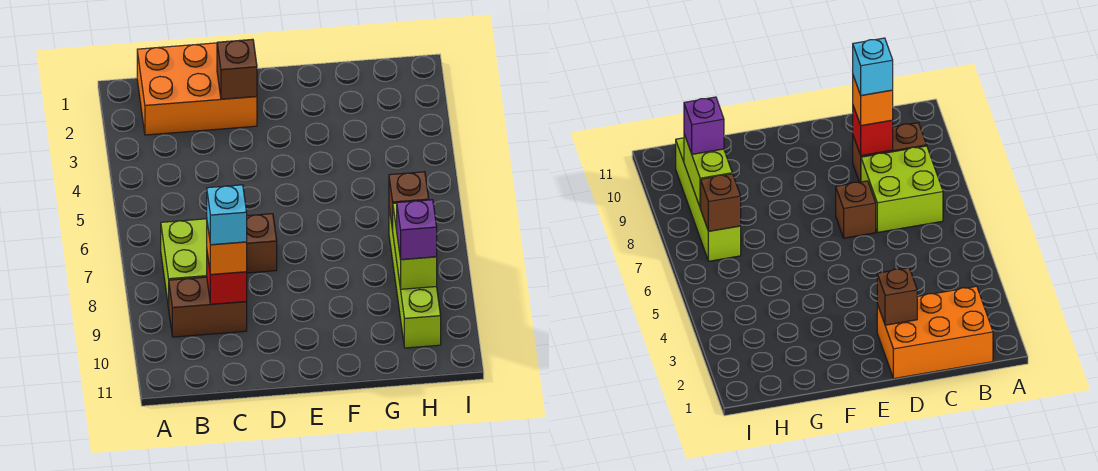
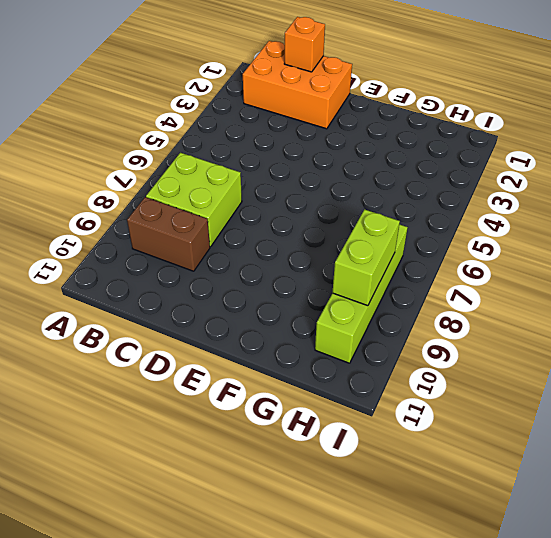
orange brick C1 level 2 -> orange brick C9 level 3
none -> brown brick D7 level 1
none -> red brick C9 level 2
none -> brown brick D2 level 2

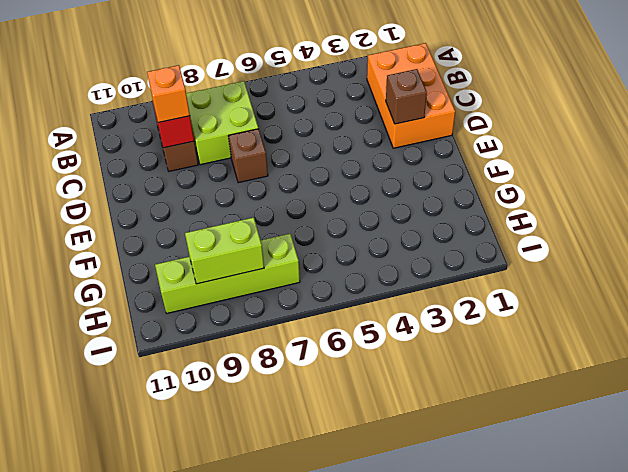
none -> brown brick H7 level 2
none -> purple brick H9 level 3
none -> cyan brick C9 level 4

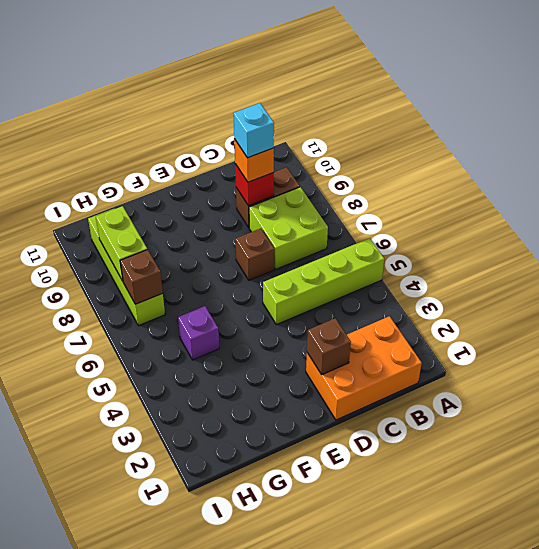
lime brick A5:D5 level 1 -> none
purple brick G5 level 1 -> purple brick H9 level 3

